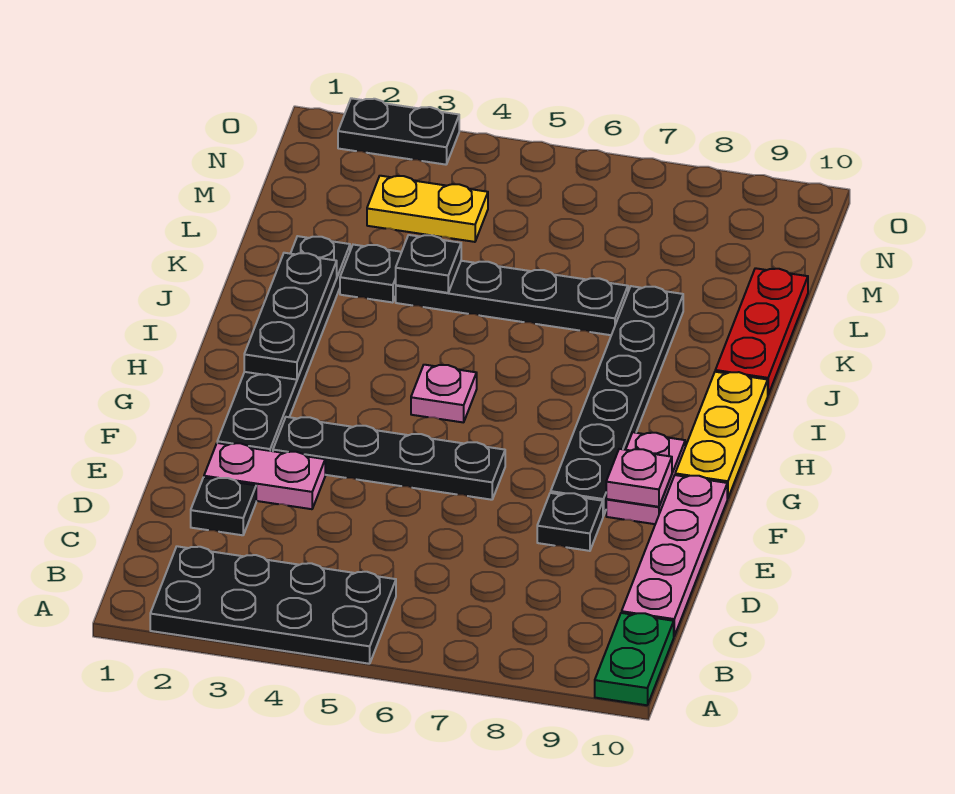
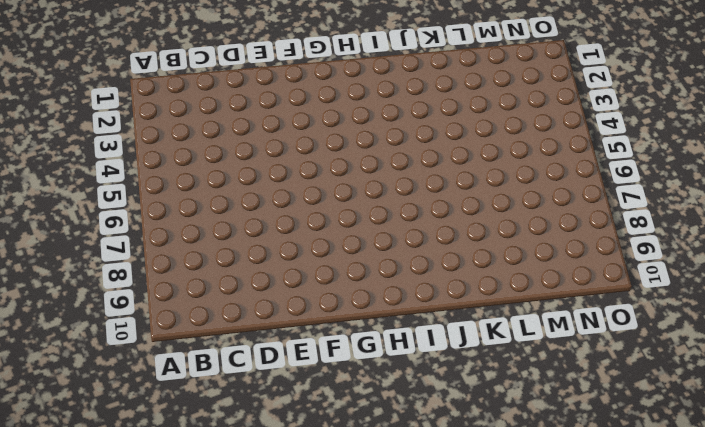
none -> black plate A2:B5 level 1
none -> green plate A10:B10 level 1
none -> pink plate C10:F10 level 1

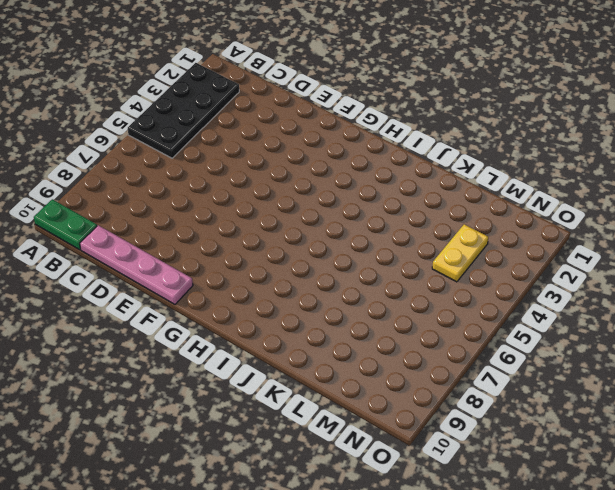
none -> black plate D2 level 1
none -> pink plate E2:E3 level 1
none -> black plate E8 level 1

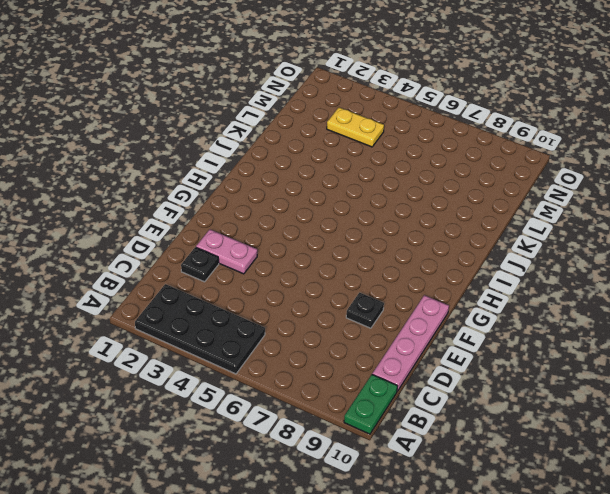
none -> black plate F2:K2 level 1
none -> black plate F3:F6 level 1
none -> black plate F8:K8 level 1

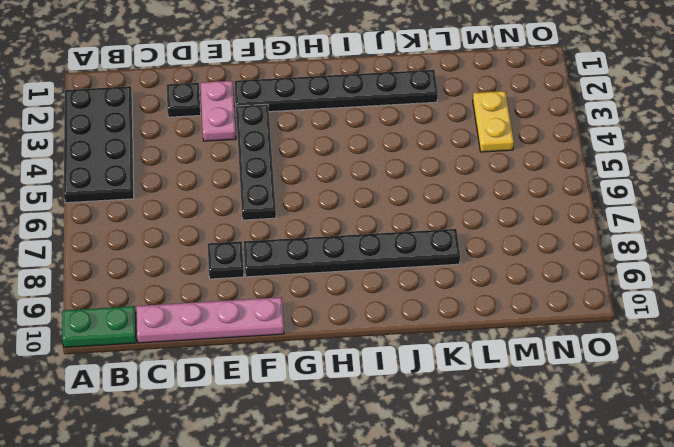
none -> pink plate F9:G9 level 1
none -> yellow plate G10:I10 level 1
none -> pink plate H5 level 1

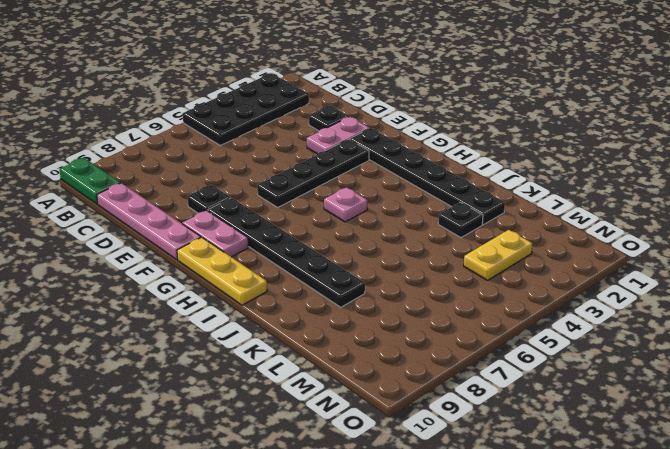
none -> red plate J10:L10 level 1
none -> black plate K4:K7 level 1
none -> black plate O2:O3 level 1

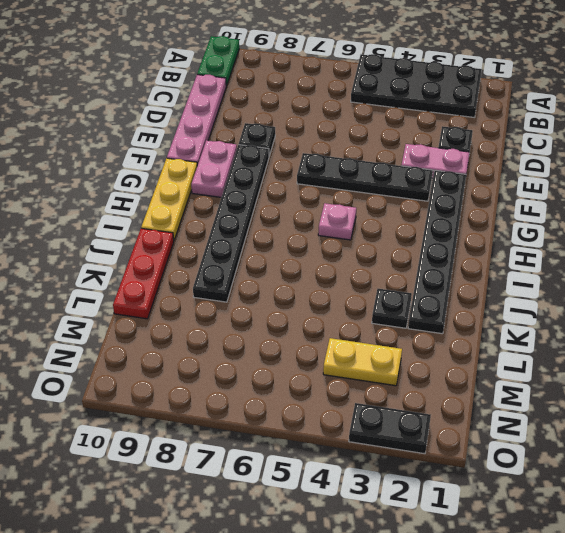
none -> black plate K4:K7 level 1
none -> pink plate F9 level 2
none -> black plate H2:J2 level 2

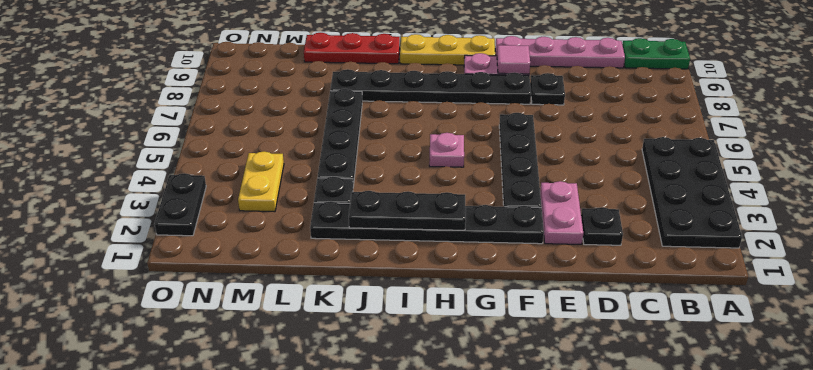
pink tile F9 level 2 -> pink plate F9 level 2
none -> black plate K4 level 2

